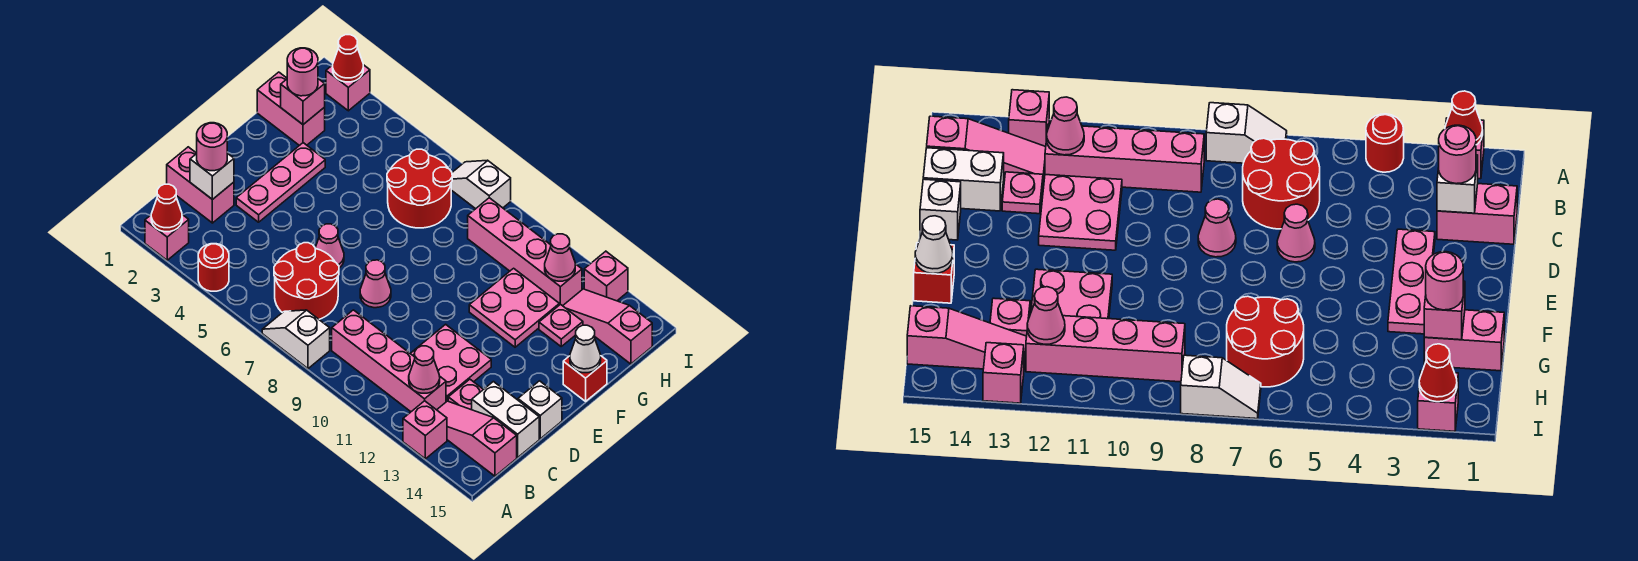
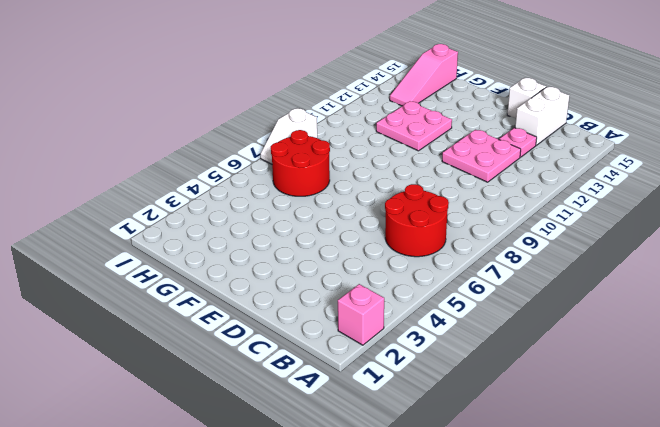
none -> red round brick A4 level 1
none -> white slope A7:A8 level 1 top 8
none -> pink brick A13 level 1
none -> pink brick B9:B12 level 1

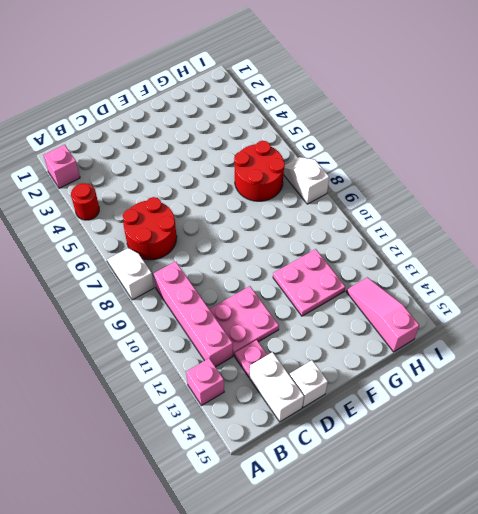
none -> pink slope B13:B15 level 1 top 15
none -> pink brick C1:C2 level 1
none -> pink plate D3:F3 level 1
none -> pink cone D6 level 1

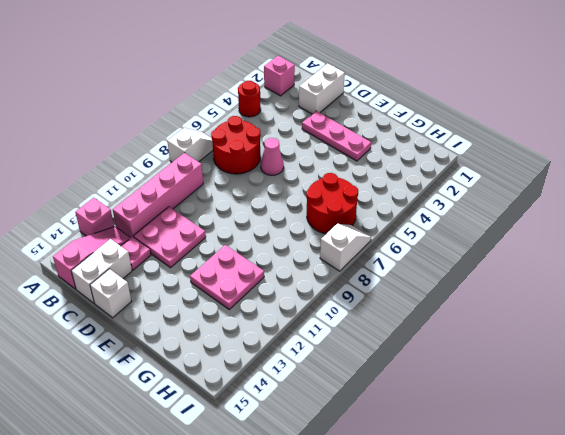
white brick C1:C2 level 1 -> pink brick C1:C2 level 1
none -> pink cone D8 level 1
none -> red brick F15 level 1
none -> pink brick G1:G2 level 1
none -> pink plate G13 level 1

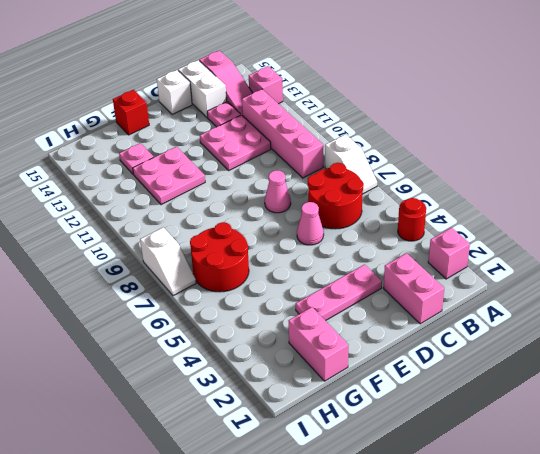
none -> pink brick H9:H12 level 1
none -> pink slope H13:H15 level 1 top 15
none -> pink brick I2 level 1
none -> pink brick I13 level 1

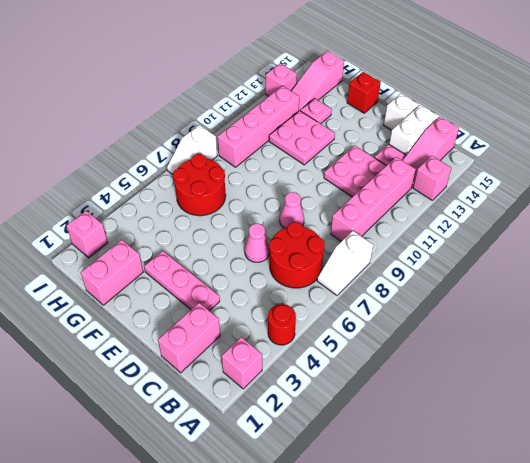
none -> red cone A2 level 2
none -> pink cone B12 level 2
none -> white brick C2 level 2
none -> white cone F15 level 2

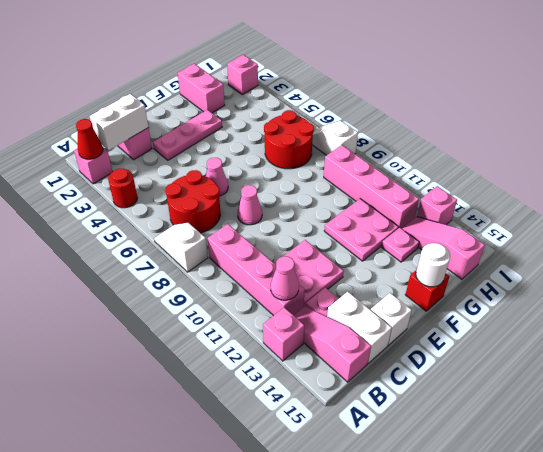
white brick B2:C2 level 2 -> white brick C2 level 2
white round brick F15 level 2 -> white cone F15 level 2
none -> pink brick G2 level 2
none -> pink cone H12 level 2
none -> red cone I2 level 2
none -> pink round brick C2 level 3

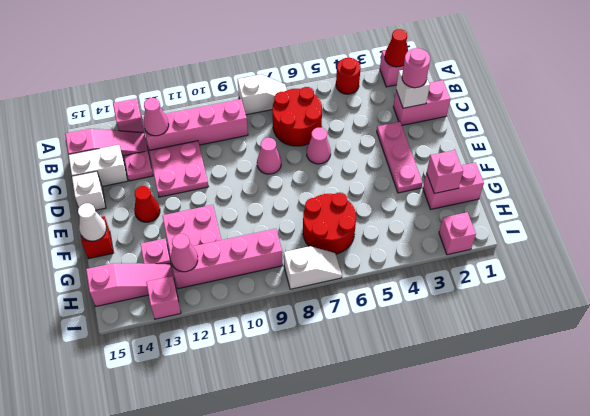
red cone E13 level 1 -> red cone I2 level 2
none -> pink round brick G2 level 3

